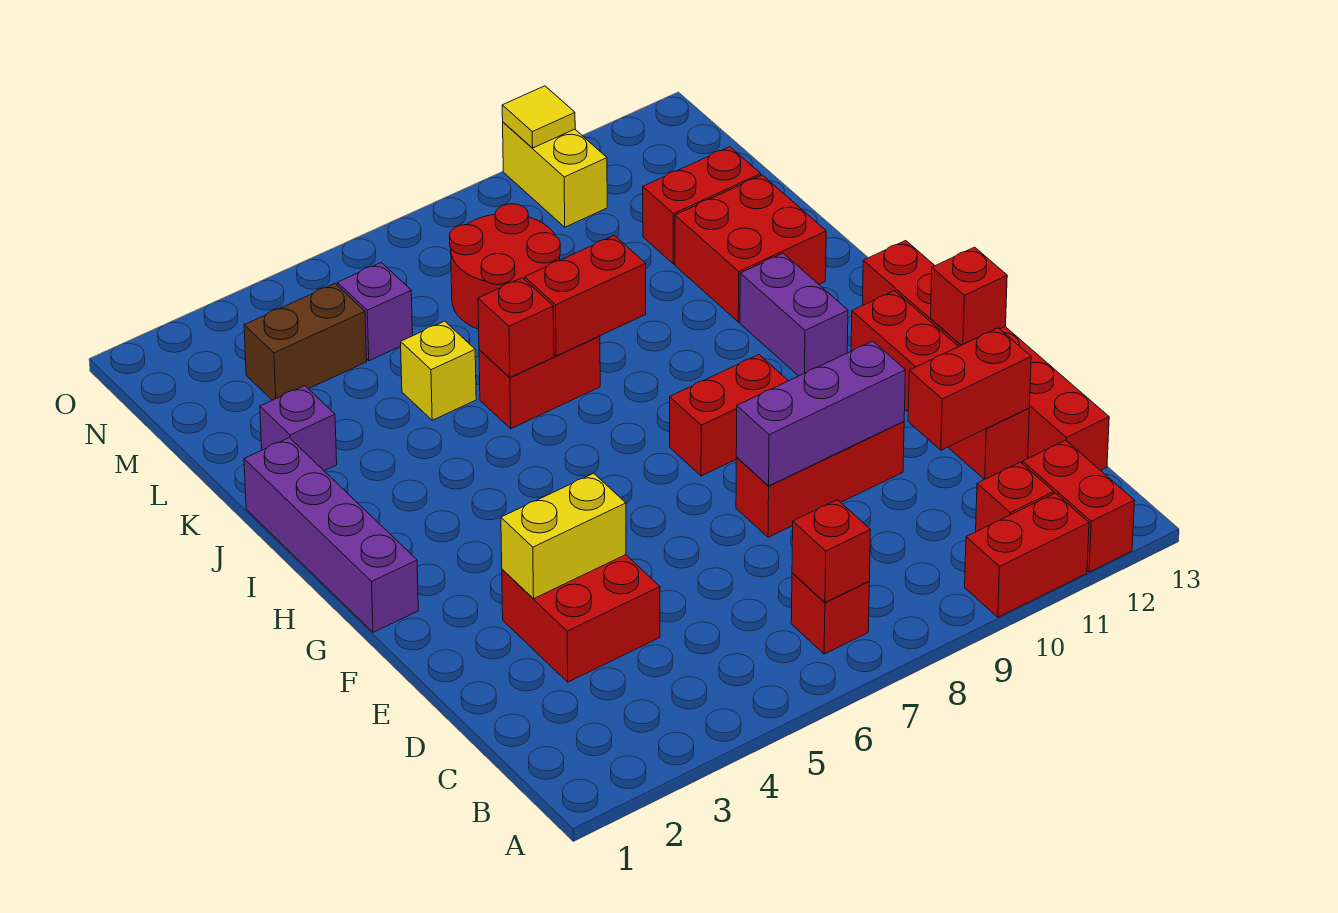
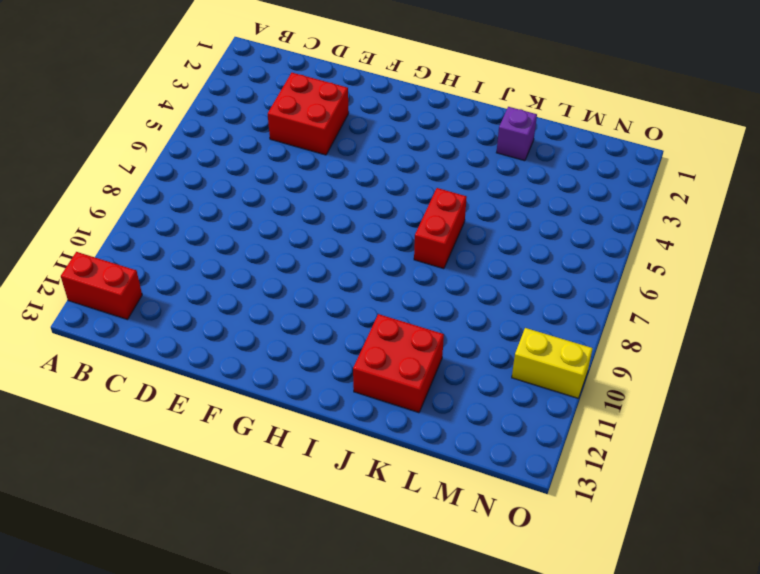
none -> red brick A10:A11 level 1
none -> red brick B7 level 1
none -> red brick B11 level 1

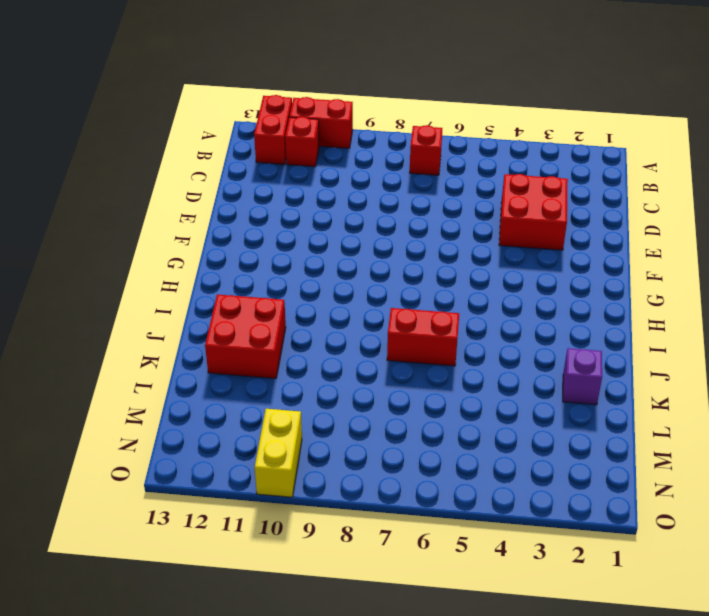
none -> red brick C13:H13 level 1
none -> red brick D12:G12 level 1
none -> red brick E8:E10 level 1

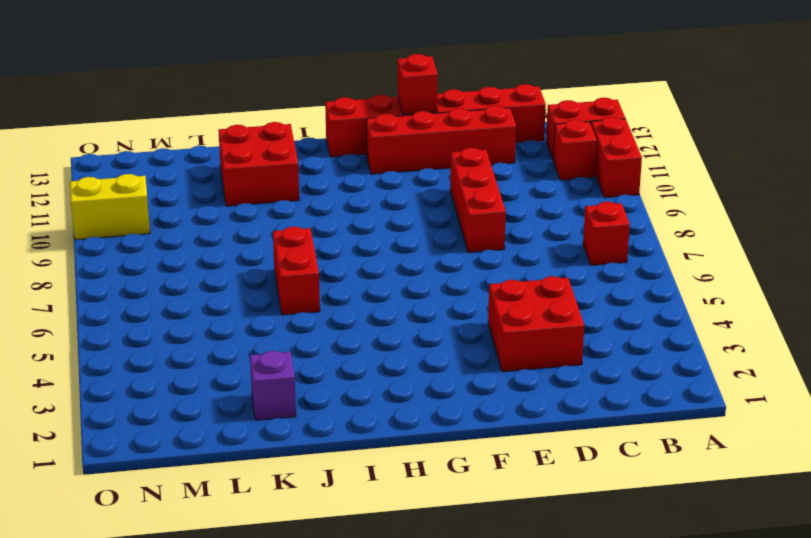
none -> purple brick G1:J1 level 1
none -> red brick G8:G9 level 1
none -> purple brick H11:I11 level 1

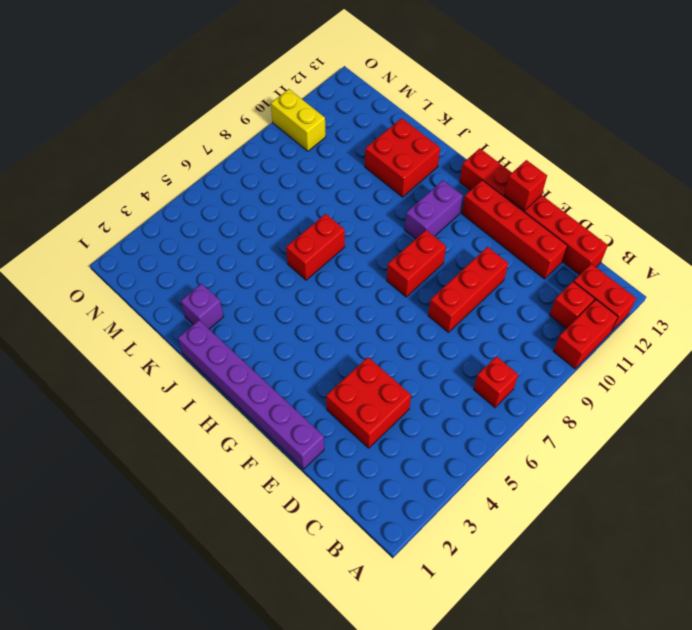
purple brick E1:J1 level 1 -> purple brick G1:J1 level 1
purple brick H10:H11 level 1 -> purple brick H11:I11 level 1
none -> yellow brick K5 level 1
none -> red round brick L7:M8 level 1
none -> red brick L11:L12 level 1

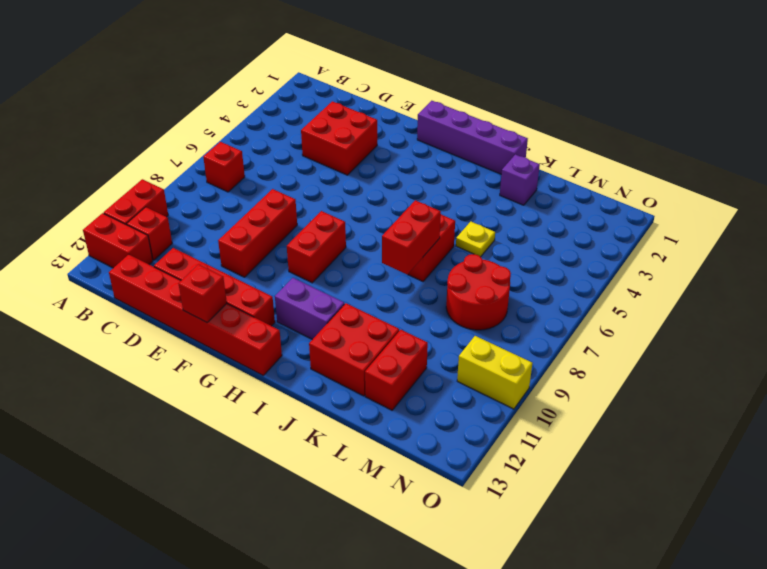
yellow plate K5 level 1 -> yellow brick K5 level 1
none -> brown brick M3:M4 level 1
none -> purple brick M5 level 1
none -> red brick B7 level 2

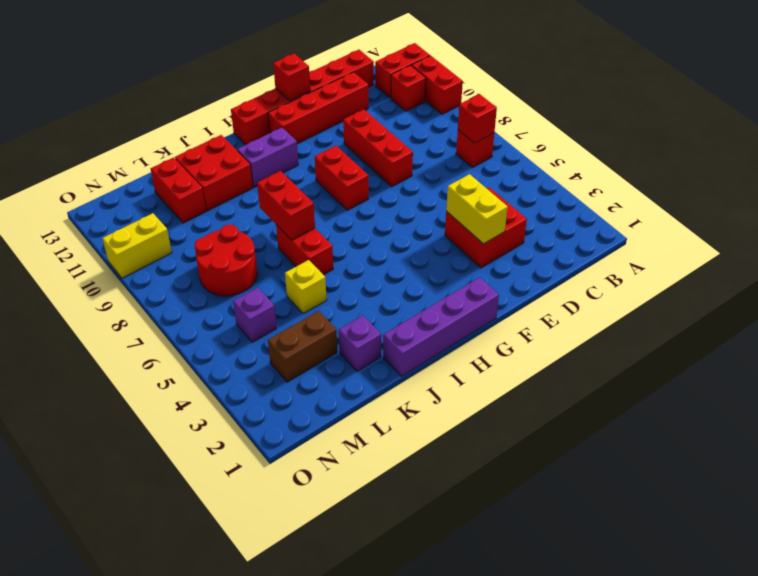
brown brick L3:M3 level 1 -> brown brick M3:M4 level 1
none -> red brick D11:D12 level 2
none -> purple brick E8:E10 level 2
none -> red brick J6 level 2

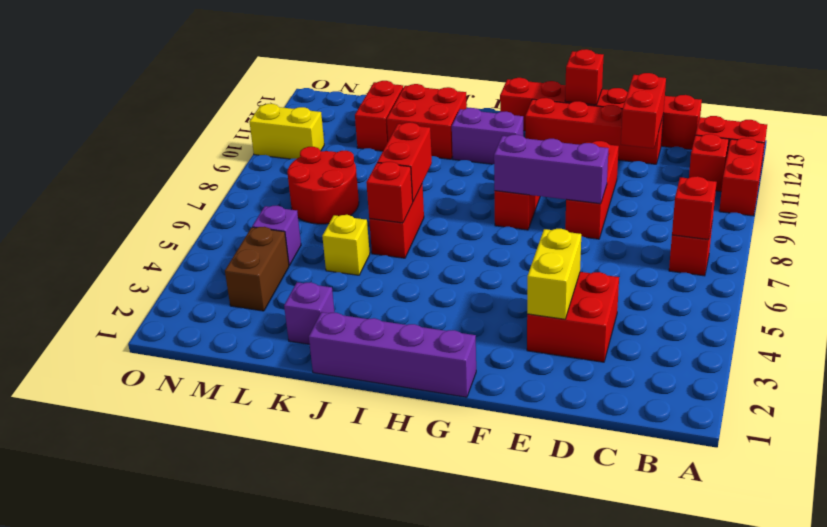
purple brick E8:G8 level 2 -> purple brick E8:E10 level 2
none -> yellow tile O10 level 2

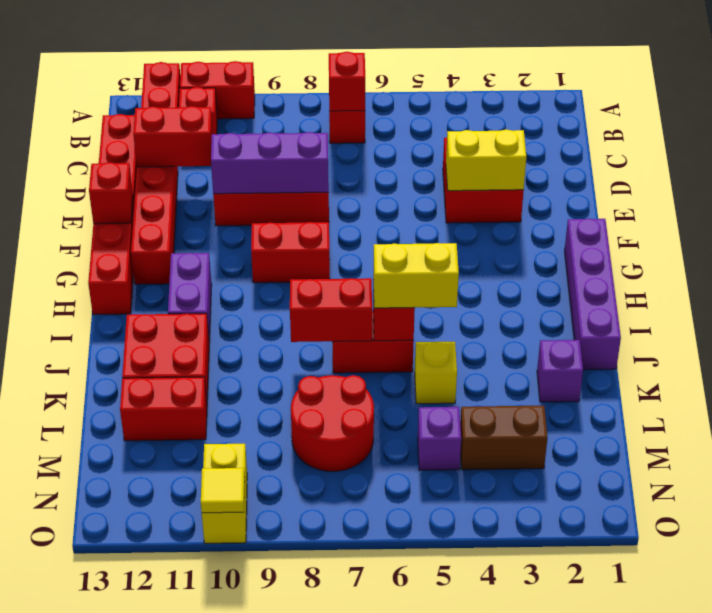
yellow brick J5:J6 level 3 -> none

